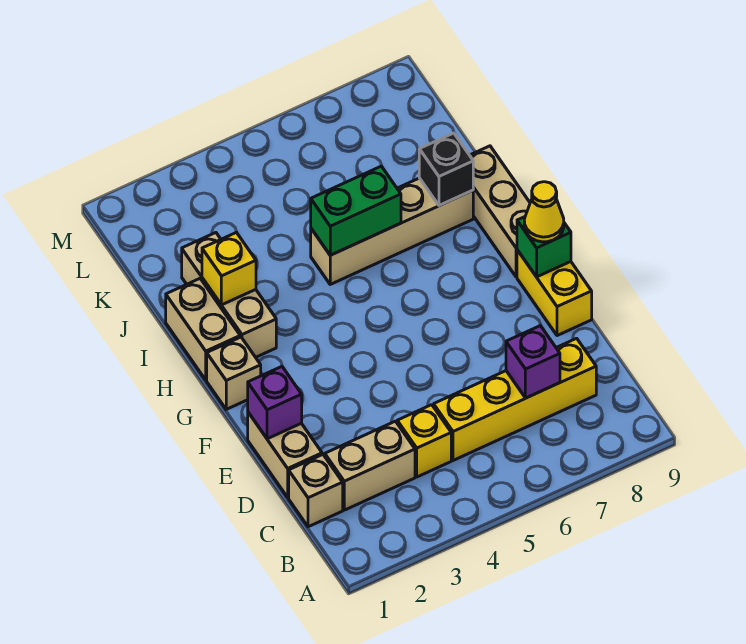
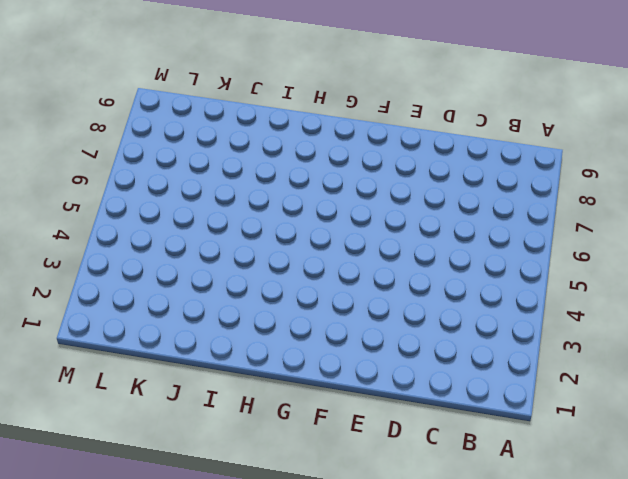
none -> tan brick C1 level 1
none -> tan brick C2:C3 level 1
none -> yellow brick C4 level 1

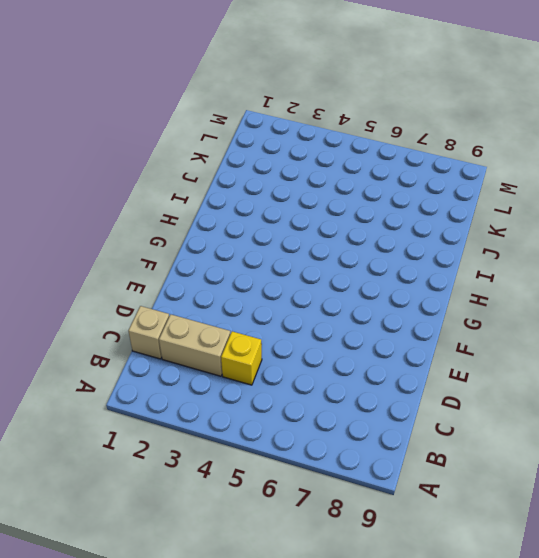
none -> yellow brick C5:C8 level 1
none -> tan brick D1:E1 level 1
none -> yellow brick E9:F9 level 1

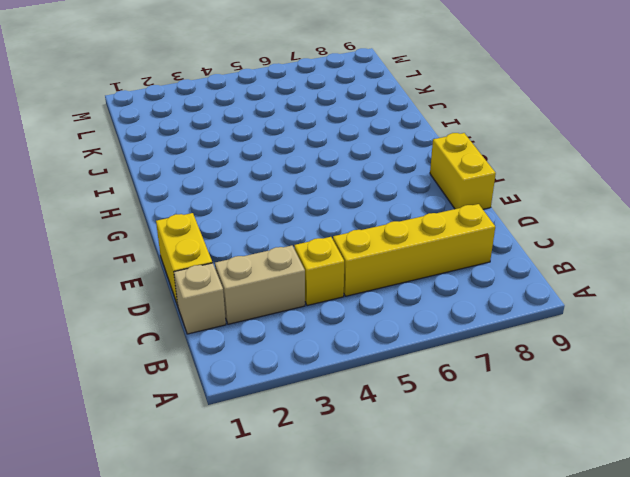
yellow brick D1:E1 level 1 -> tan brick D1:E1 level 1
none -> tan brick G1 level 1
none -> tan brick G9:I9 level 1
none -> tan brick H1:I1 level 1

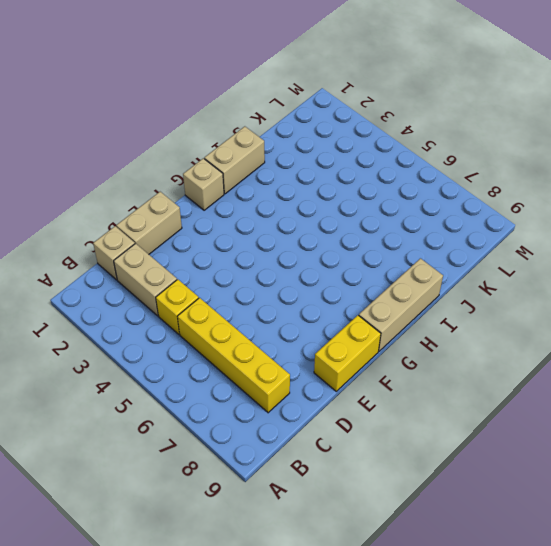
none -> tan brick H2:J2 level 1
none -> tan brick I5:I8 level 1
none -> purple brick C7 level 2

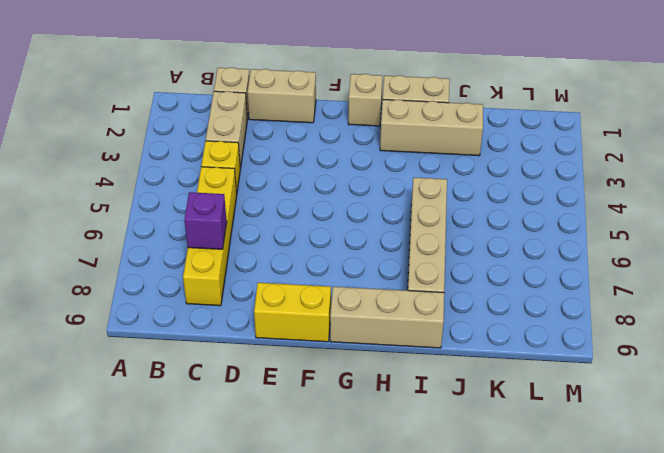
none -> purple brick E1 level 2
none -> green brick F9 level 2
none -> yellow brick I2 level 2

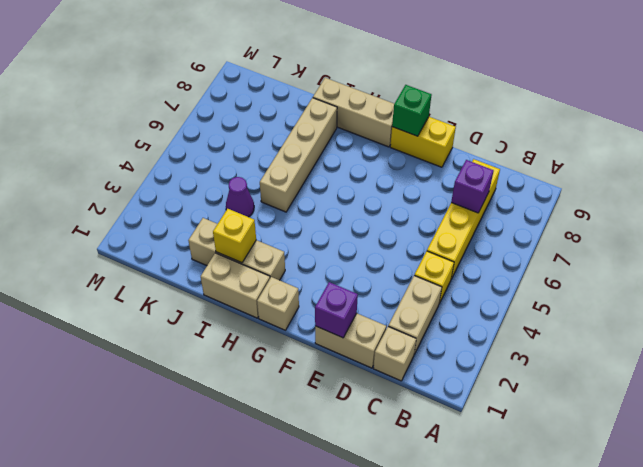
purple cone J4 level 1 -> none
none -> green brick I5:I6 level 2
none -> black brick I8 level 2
none -> yellow cone F9 level 3

